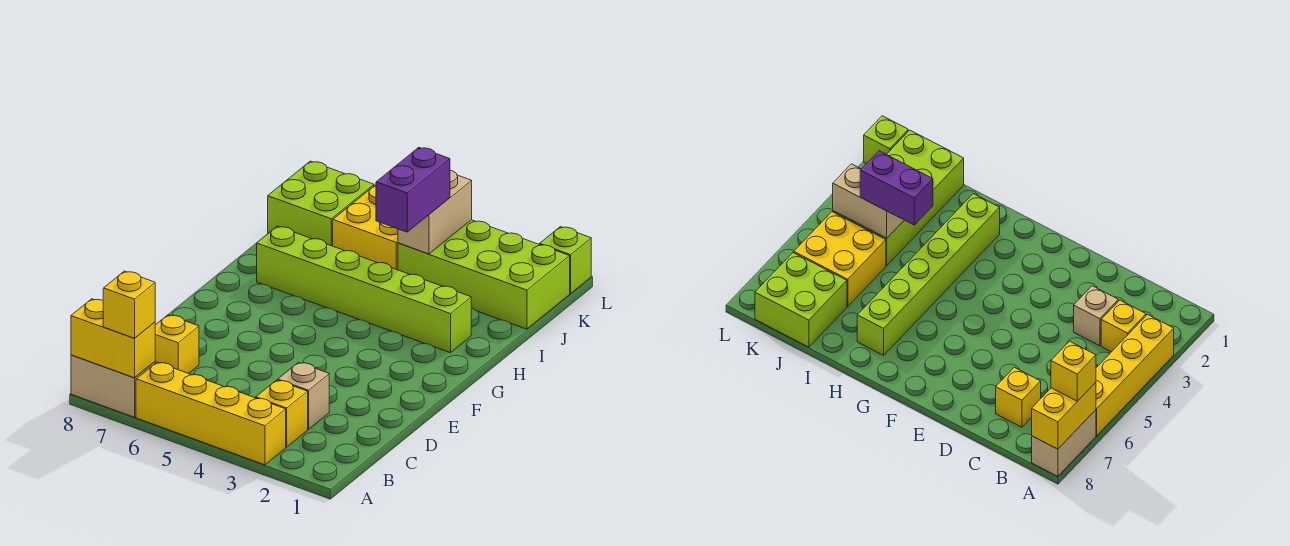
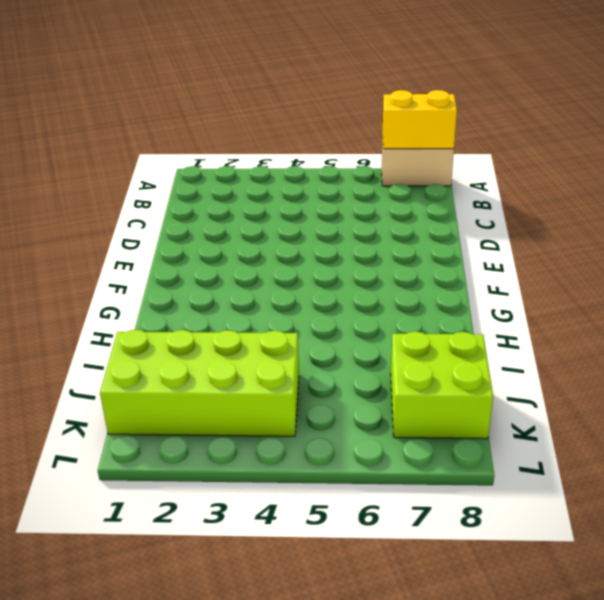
none -> yellow brick A3:A6 level 1
none -> yellow brick B3 level 1
none -> tan brick C3 level 1

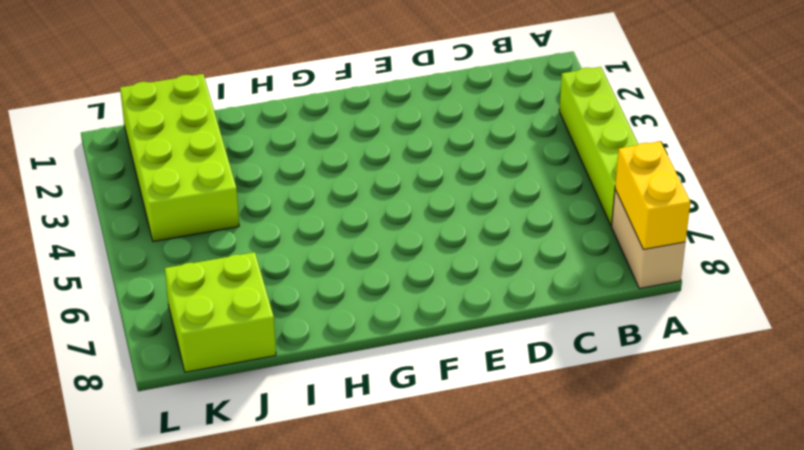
lime brick A3:A6 level 1 -> yellow brick A3:A6 level 1
none -> yellow brick B3 level 1
none -> tan brick C3 level 1
none -> yellow brick C7 level 1

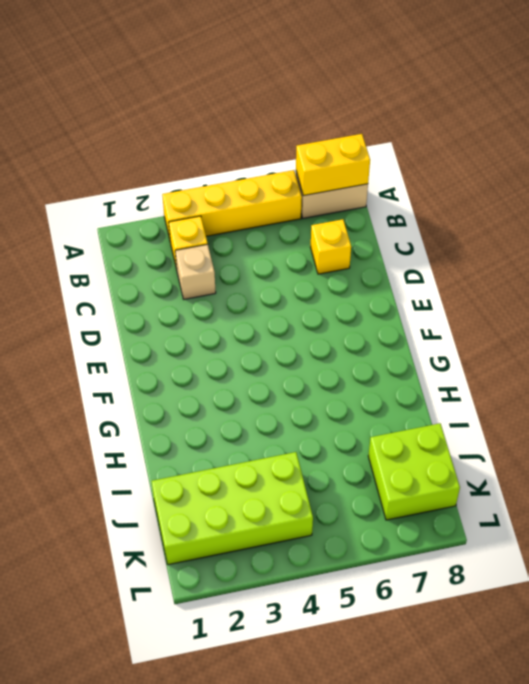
none -> lime brick H2:H7 level 1
none -> yellow brick J5:K6 level 1
none -> lime brick L1 level 1

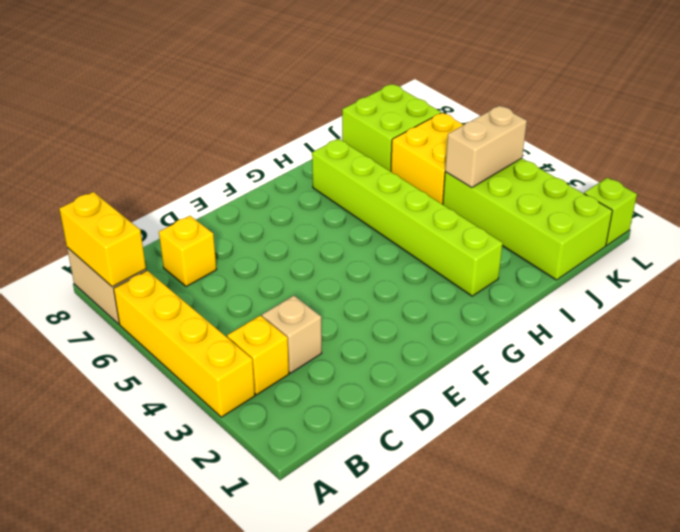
none -> yellow brick A7 level 3
none -> purple brick I4:J4 level 3

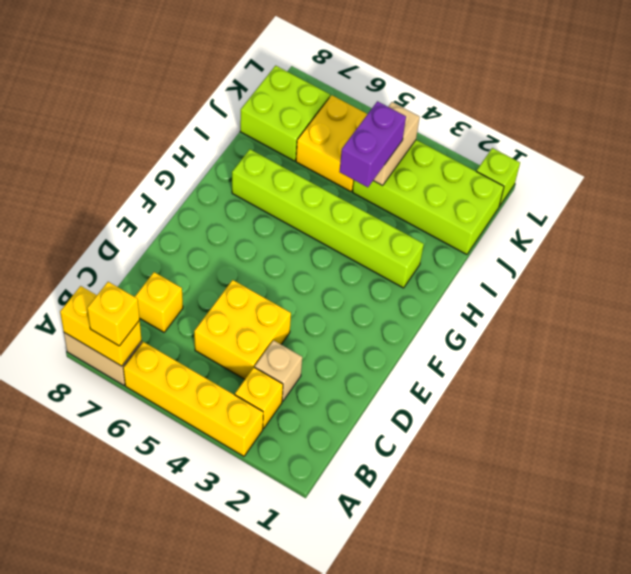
yellow brick C4:D5 level 1 -> none

